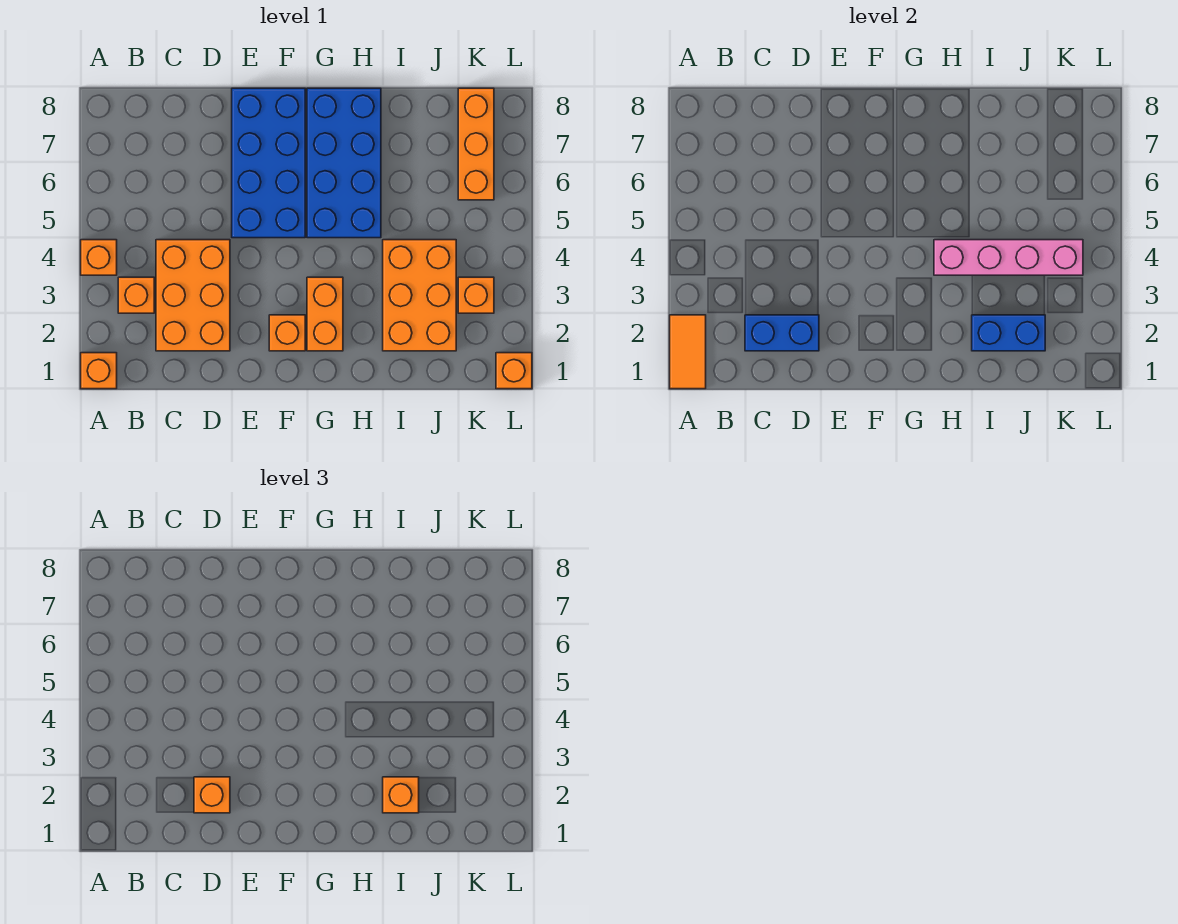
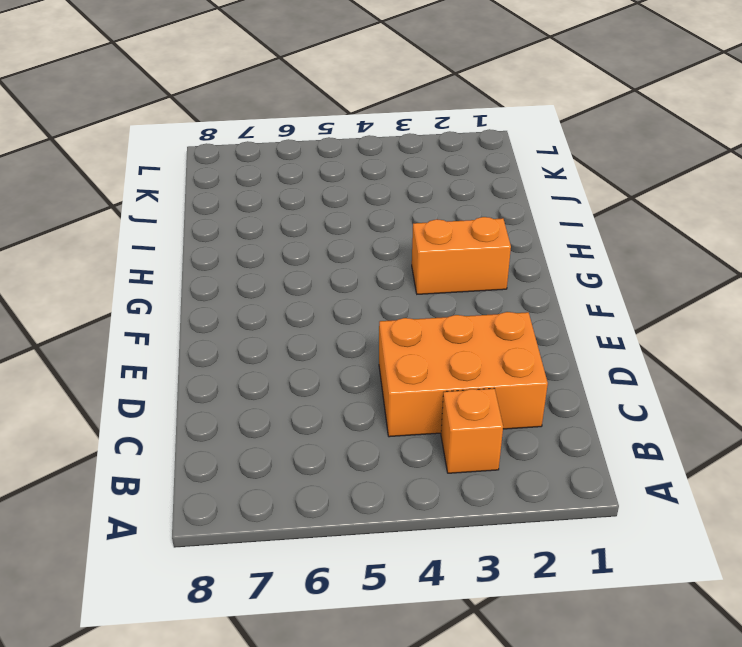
none -> orange brick A1 level 1
none -> orange brick A4 level 1
none -> blue brick E5:F8 level 1

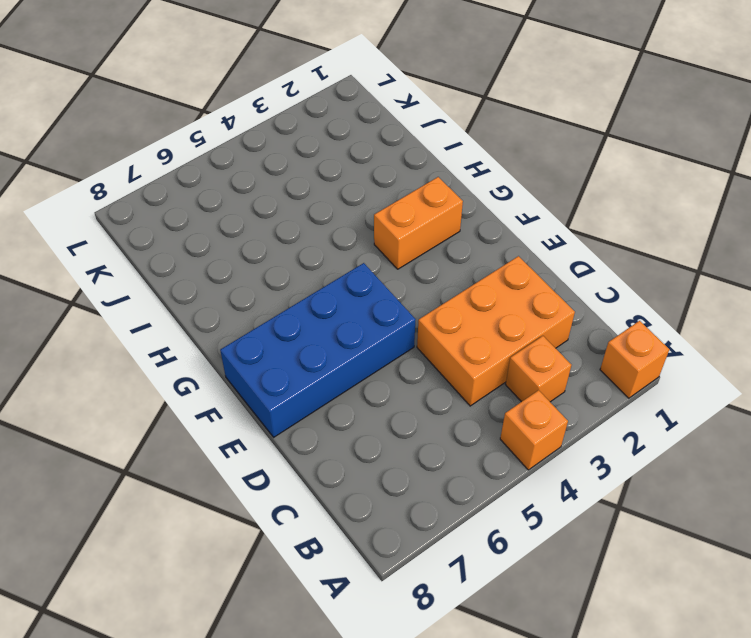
none -> orange brick F2 level 1
none -> blue brick G5:H8 level 1
none -> orange brick I2:J4 level 1

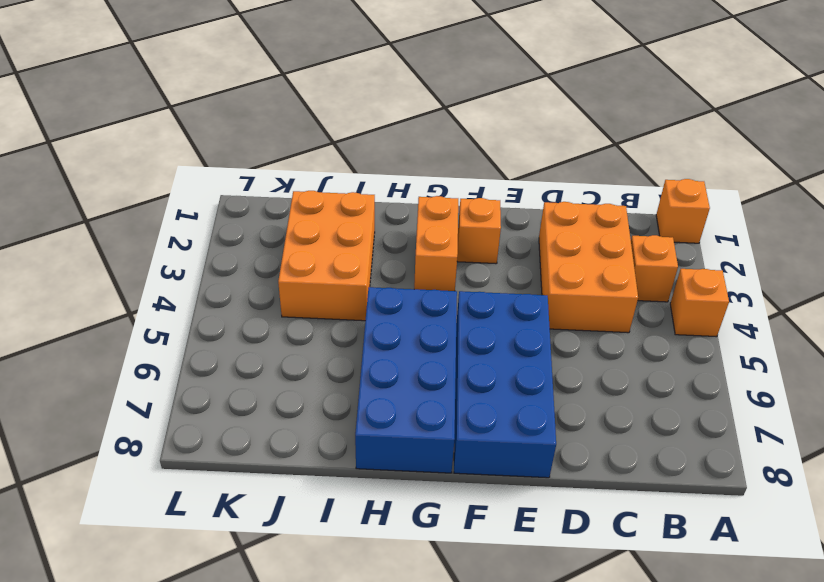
none -> orange brick K3 level 1
none -> orange brick K6:K8 level 1
none -> orange brick L1 level 1

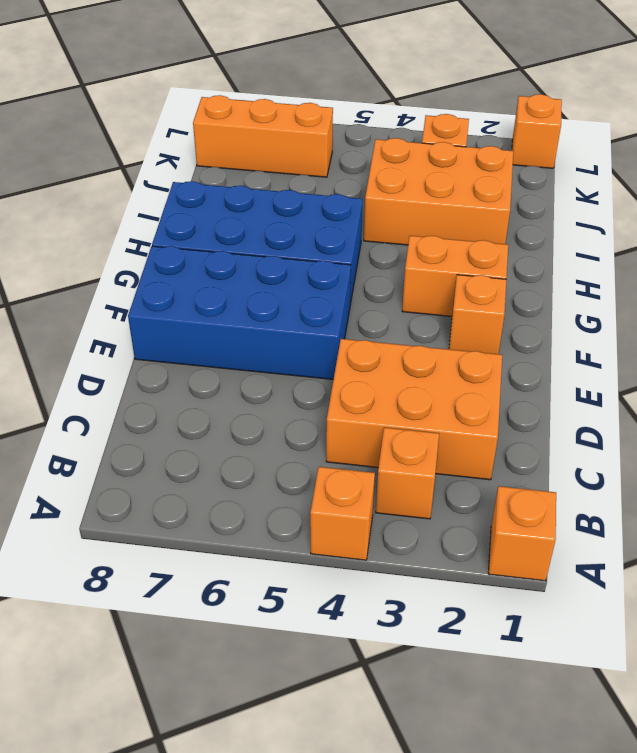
none -> orange tile A1:A2 level 2
none -> blue brick C2:D2 level 2
none -> pink brick H4:K4 level 2

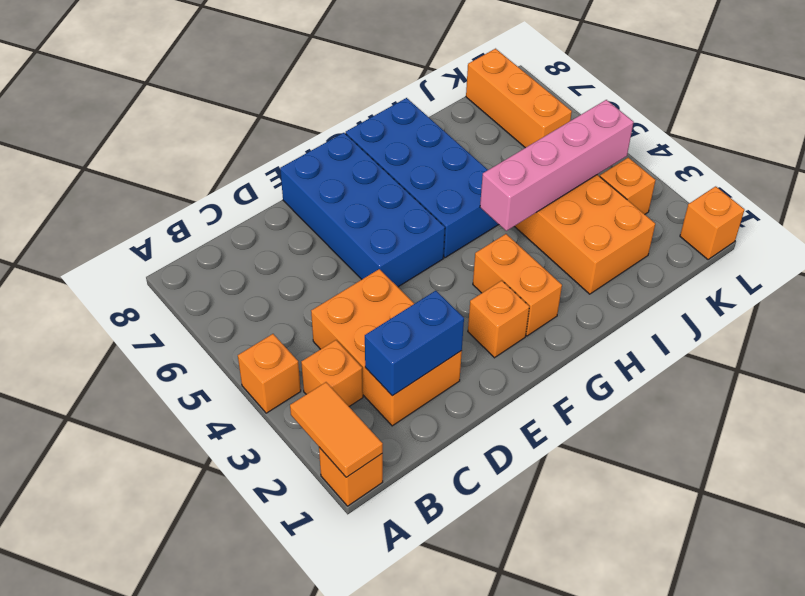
none -> blue brick I2:J2 level 2
none -> orange brick D2 level 3
none -> orange brick I2 level 3

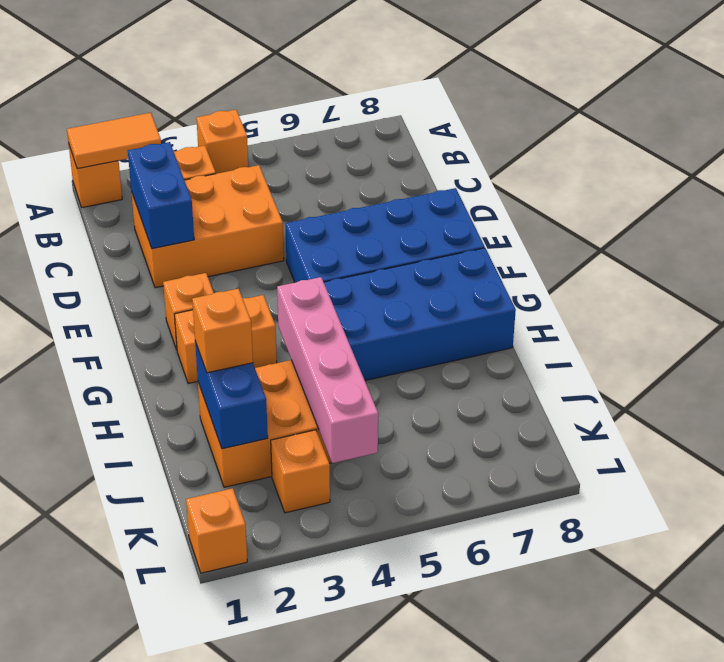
none -> orange brick K6:K8 level 1
none -> orange brick D2 level 3

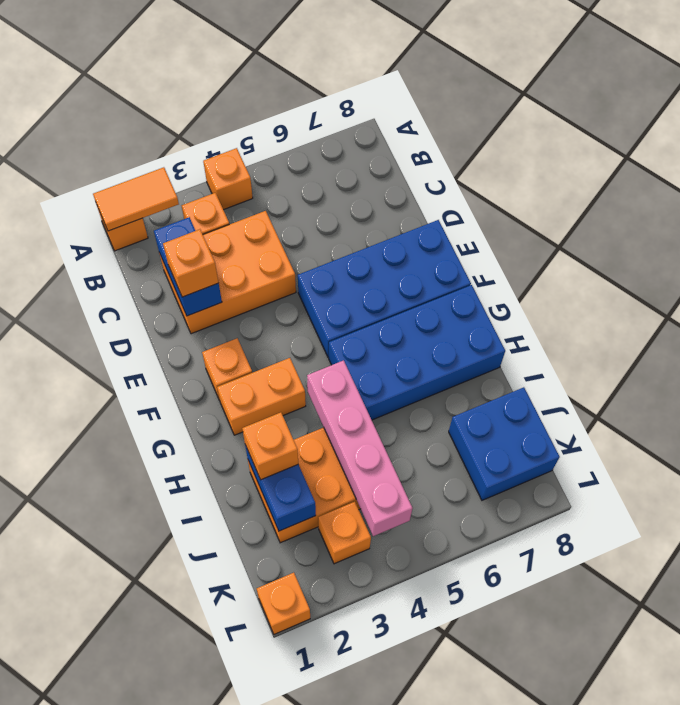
blue brick J7:K8 level 1 -> orange brick K6:K8 level 1

